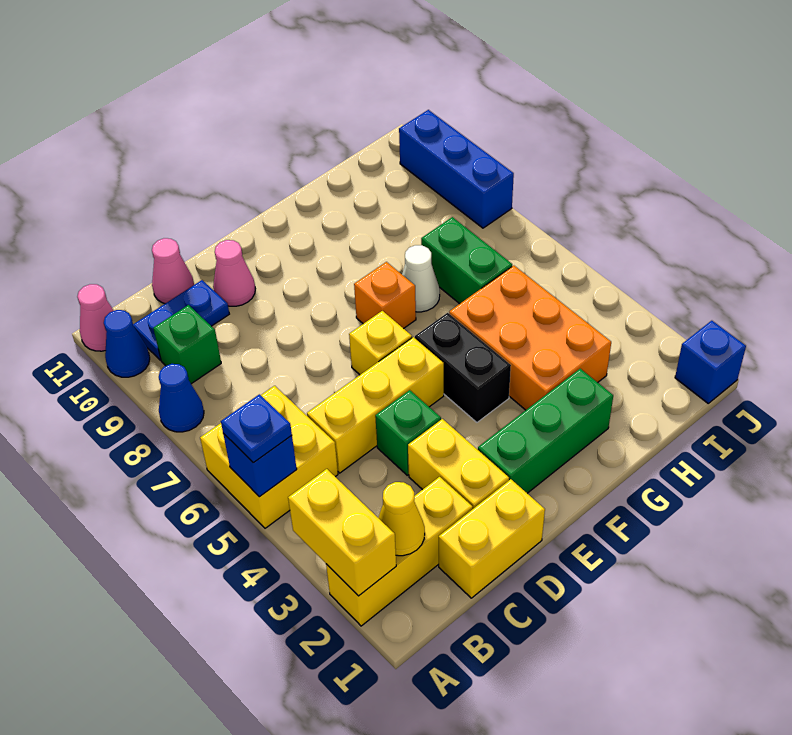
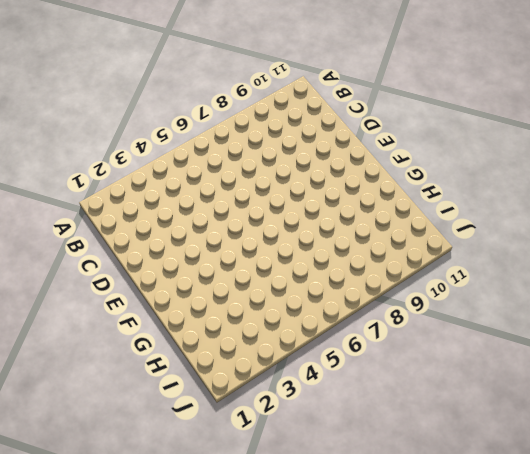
none -> yellow brick A2:C2 level 1
none -> yellow brick A5:B6 level 1
none -> blue cone A8 level 1

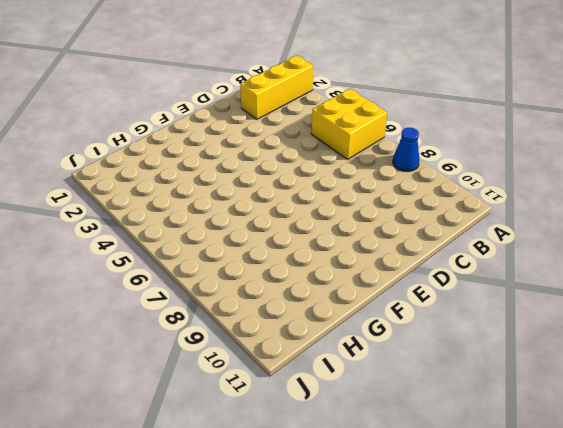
none -> blue cone A10 level 1
none -> pink cone A11 level 1
none -> green brick B9 level 1

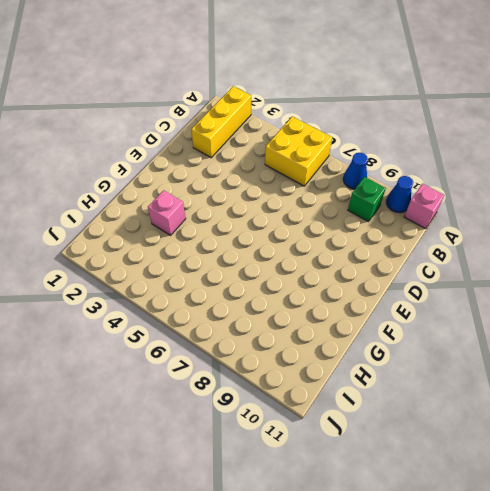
pink brick A11 level 1 -> pink cone A11 level 1
pink brick G3 level 1 -> orange brick G3:H5 level 1
none -> blue plate B10:C10 level 1
none -> yellow brick C1:D1 level 1
none -> yellow brick C5:E5 level 1

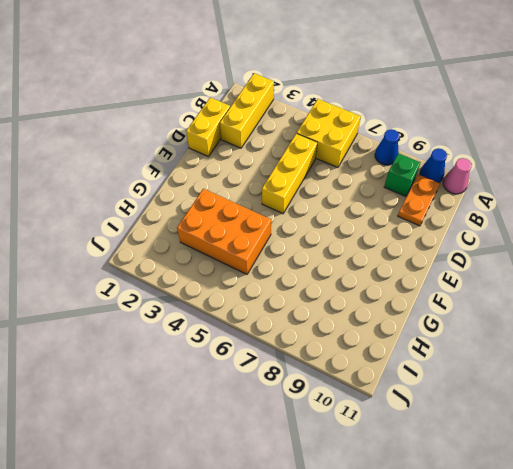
orange plate B10:C10 level 1 -> blue plate B10:C10 level 1
none -> pink cone C11 level 1
none -> yellow brick D2:D3 level 1
none -> green brick D4 level 1

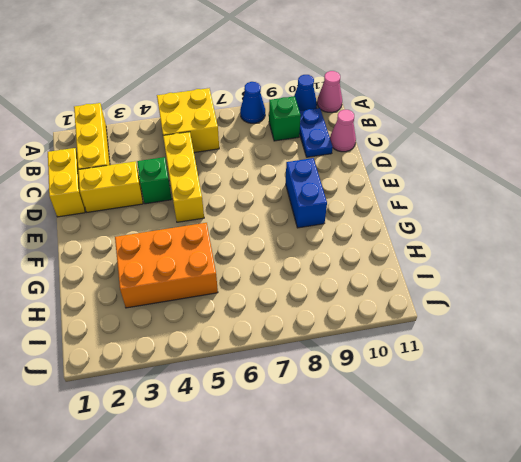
blue brick E9:F9 level 1 -> none
none -> pink cone D10 level 1
none -> green brick E2:G2 level 1
none -> yellow brick E6 level 1

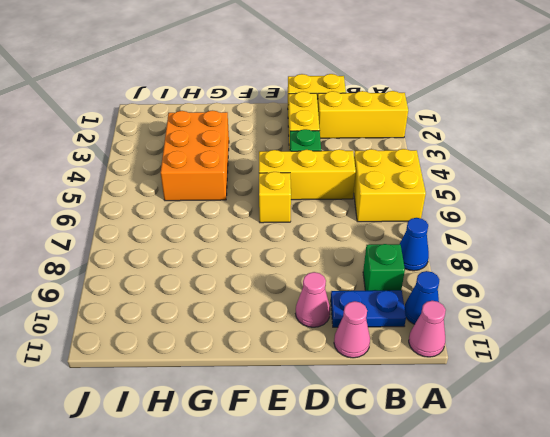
none -> green brick E2:G2 level 1
none -> black brick F4:F5 level 1
none -> orange brick F7 level 1

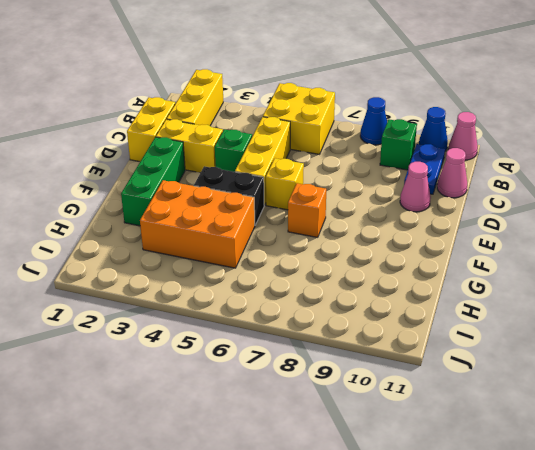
none -> white cone G7 level 1
none -> green brick H6:H7 level 1
none -> blue brick J1 level 1

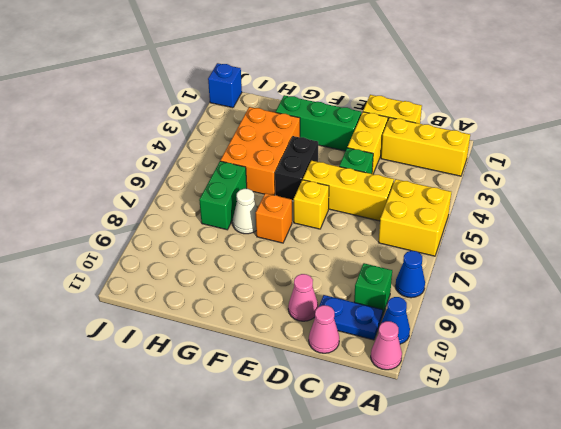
none -> blue brick J8:J10 level 1
none -> yellow brick A2:A3 level 2
none -> blue brick A5 level 2

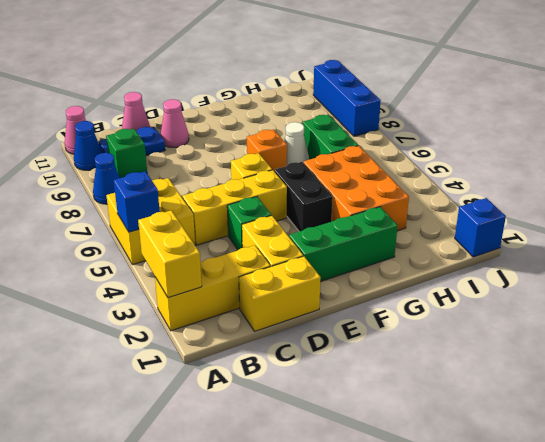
none -> yellow cone B2 level 2
none -> blue plate A5 level 3

